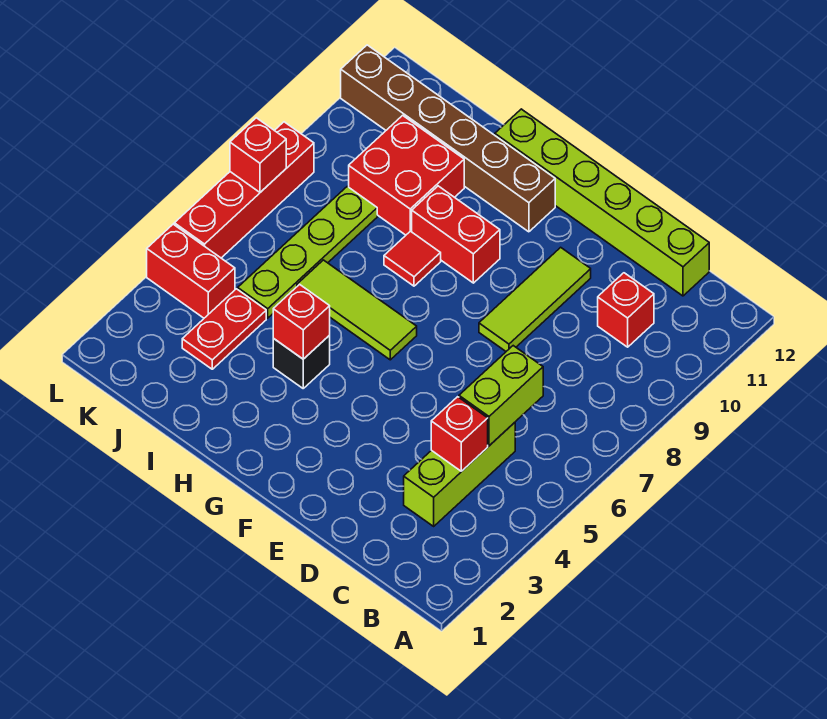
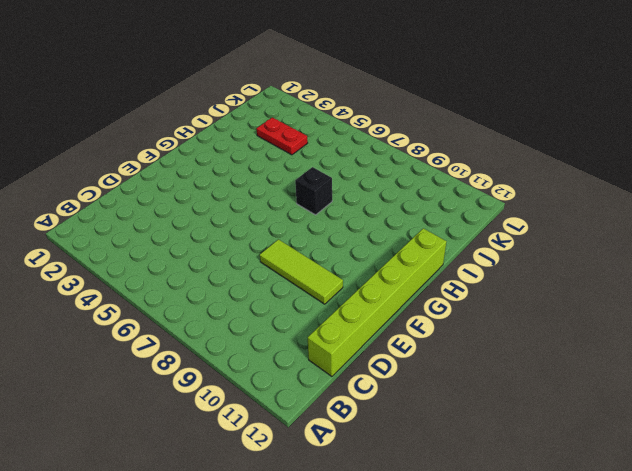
black brick H7 level 1 -> black brick H4 level 1
none -> lime brick C3:C5 level 1
none -> red brick C10 level 1
none -> lime tile G6:I6 level 1

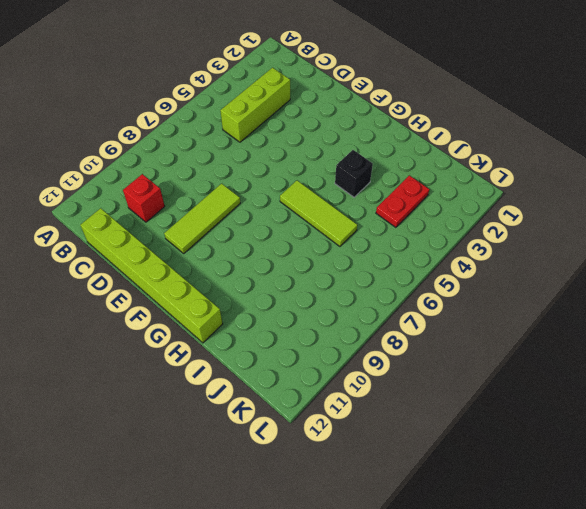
none -> red brick G9:H9 level 1
none -> brown brick G11:L11 level 1
none -> red tile H8 level 1

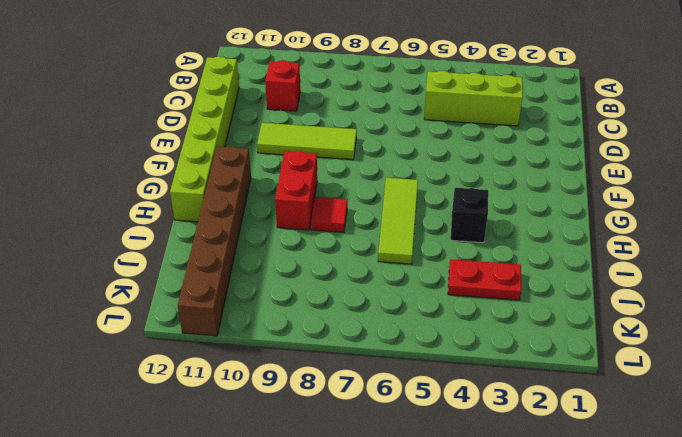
none -> red brick I9:J10 level 1
none -> lime plate J5:J8 level 1
none -> red brick K4:L4 level 1

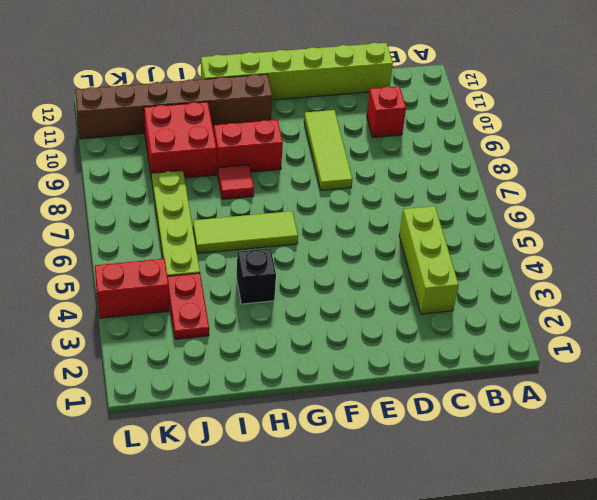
none -> red brick L5:L8 level 1
none -> red brick C4 level 2
none -> lime brick C5:C6 level 2

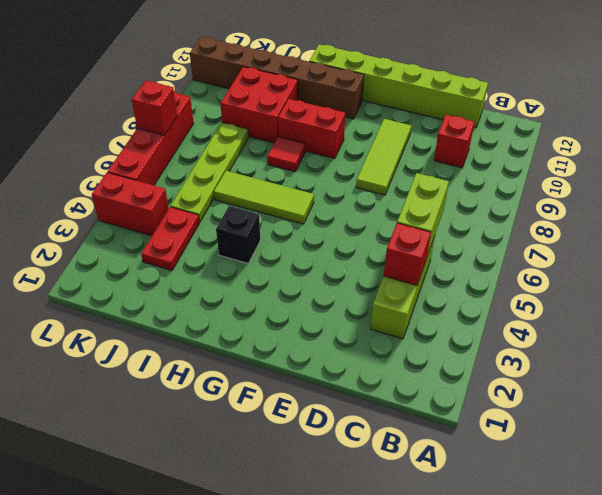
none -> red brick H4 level 2

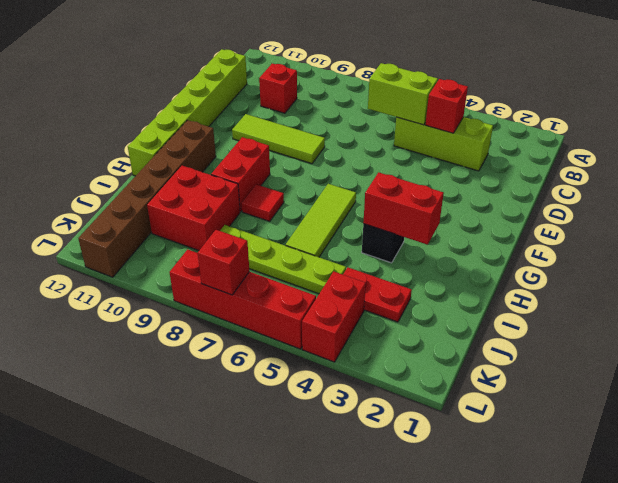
red brick H3:H4 level 2 -> red brick H4 level 2

